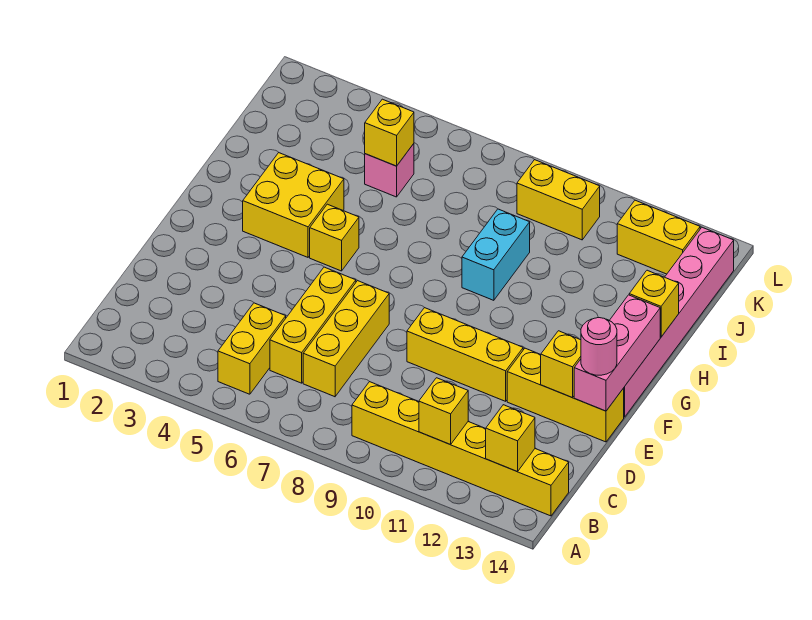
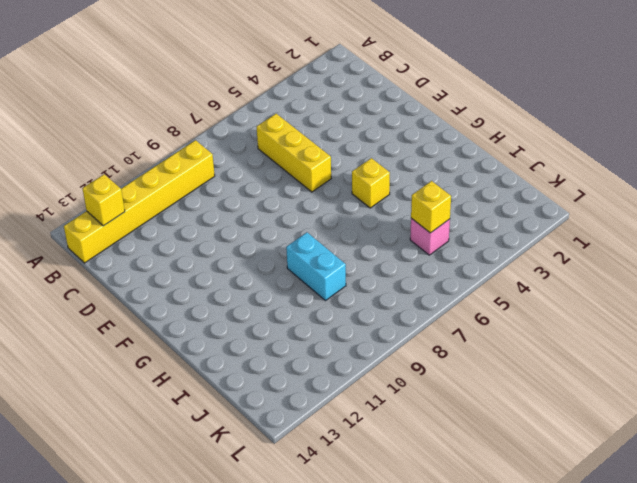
none -> yellow brick B5:C5 level 1
none -> yellow brick C7:E7 level 1
none -> yellow brick E9:E11 level 1

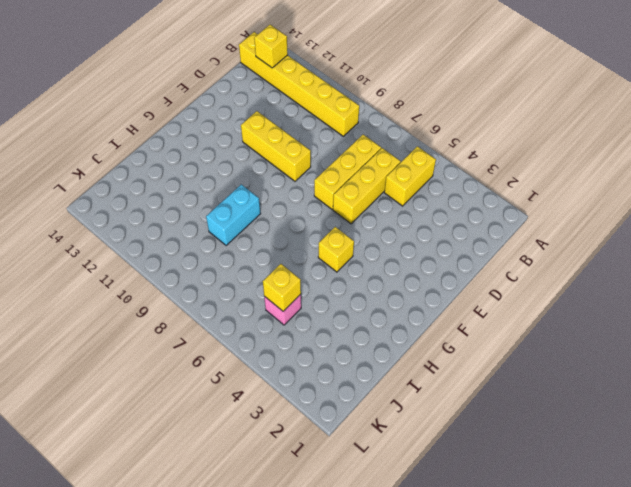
none -> yellow brick E12:E14 level 1
none -> pink brick F14:K14 level 1
none -> yellow brick G3:H4 level 1

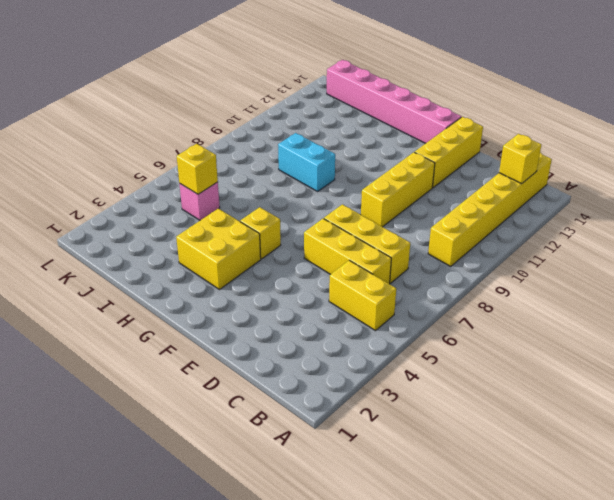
none -> yellow brick K9:K10 level 1
none -> yellow brick K12:K13 level 1
none -> yellow brick B11 level 2

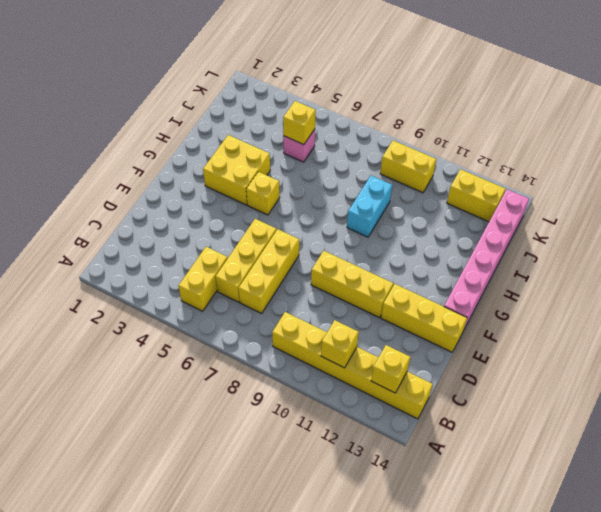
none -> yellow brick E13 level 2
none -> pink brick E14:G14 level 2
none -> yellow brick H14 level 2

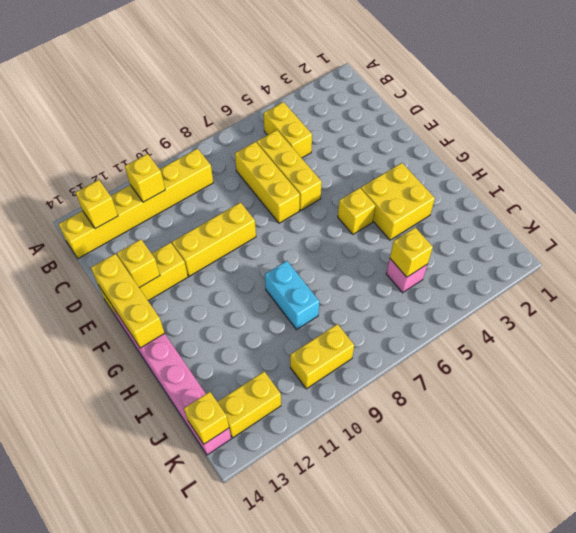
yellow brick E14:G14 level 2 -> pink brick E14:G14 level 2
yellow brick K14 level 2 -> yellow brick H14 level 2
none -> pink round brick E14 level 3

